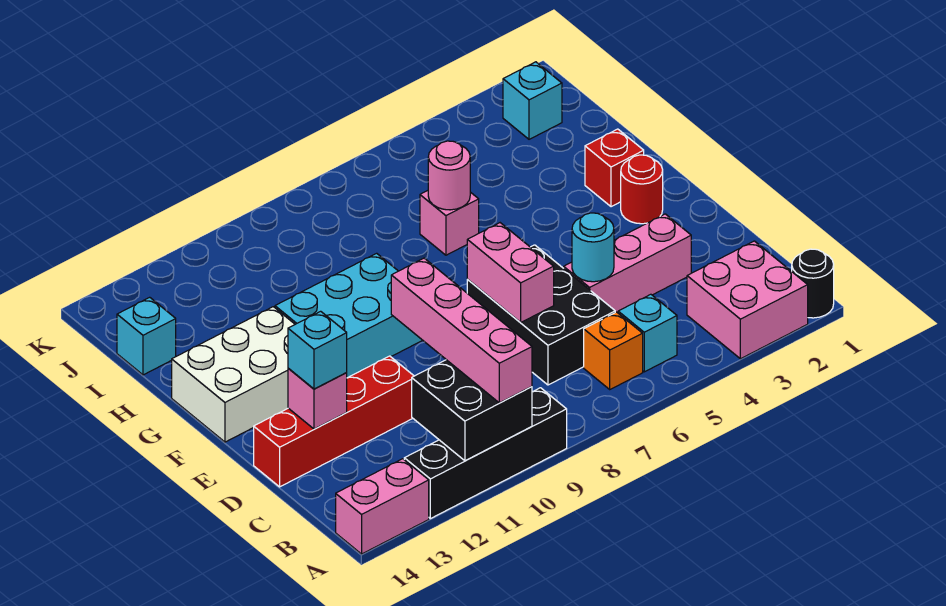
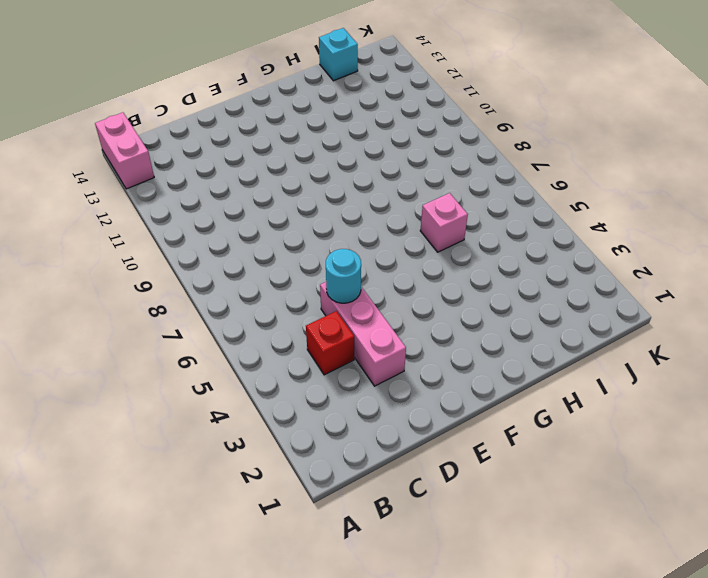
red brick C4 level 1 -> red brick G2 level 1
none -> black round brick A1 level 1
none -> pink brick A2:B3 level 1
none -> black brick A9:A12 level 1

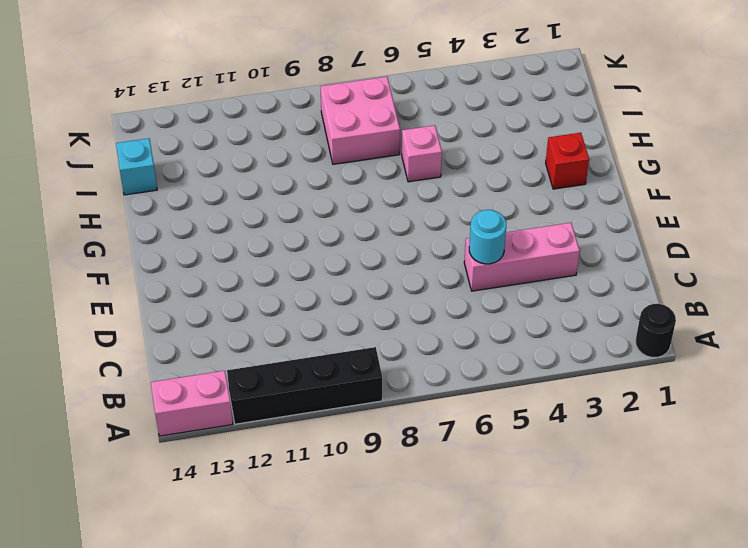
pink brick I7:J8 level 1 -> pink brick A2:B3 level 1
none -> cyan brick B5 level 1
none -> orange brick B6 level 1
none -> black brick C6:E7 level 1

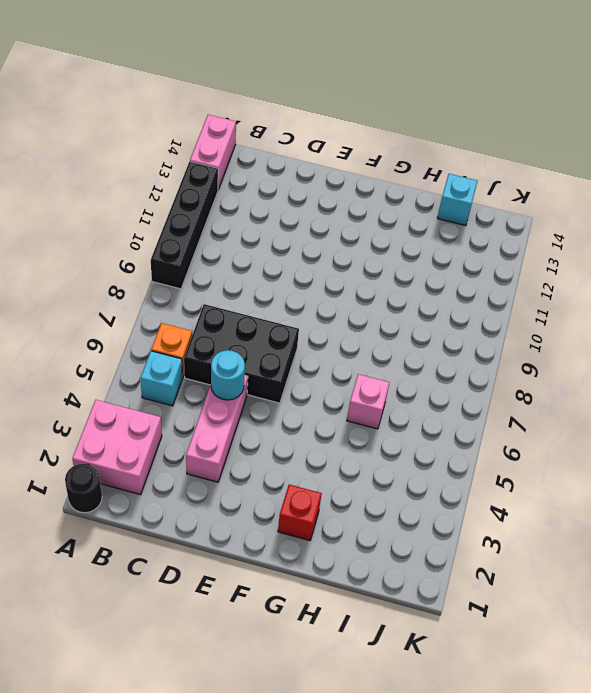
none -> red brick D11:D14 level 1
none -> red round brick F2 level 1
none -> cyan brick F9:G11 level 1

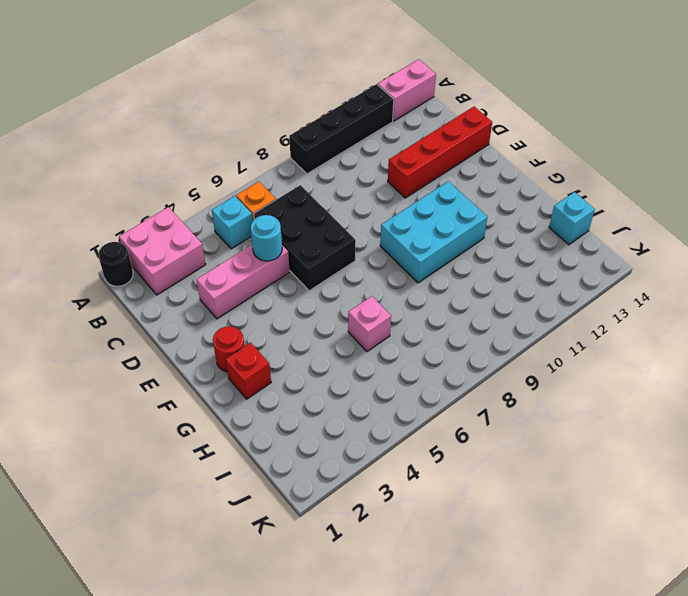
none -> white brick F12:G14 level 1
none -> cyan brick J2 level 1
none -> black brick A10:B11 level 2

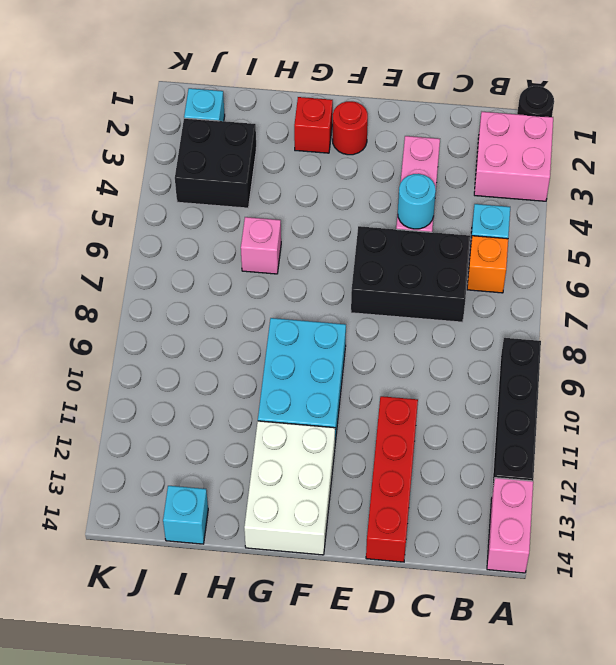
black brick I3:J4 level 1 -> black brick A10:B11 level 2
none -> pink brick D7:E7 level 2
none -> pink brick D13 level 2
none -> pink round brick H6 level 2

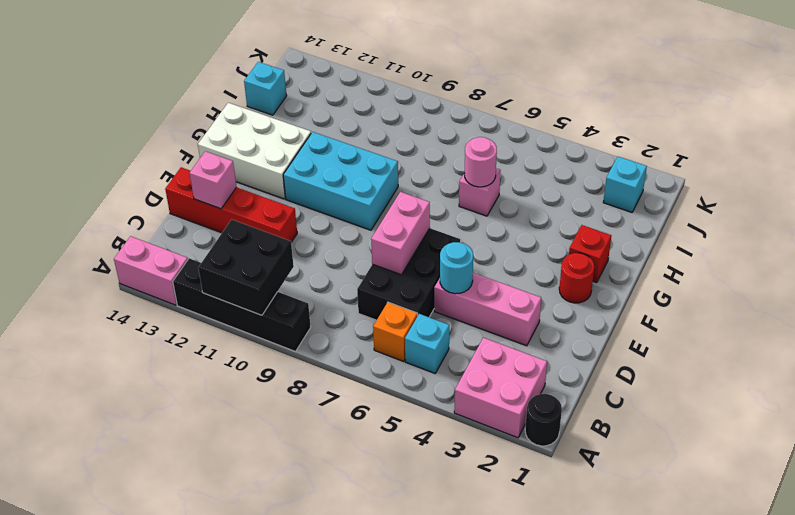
none -> pink brick A10:D10 level 3
none -> cyan brick D13 level 3

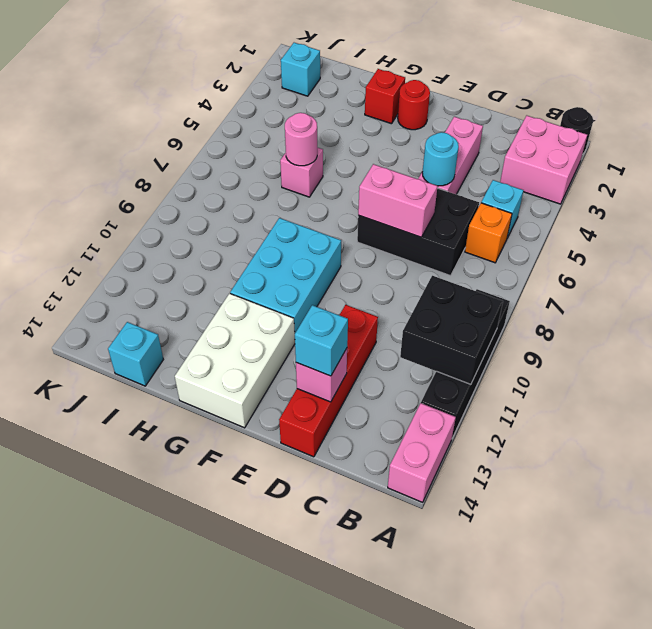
none -> pink brick A10:D10 level 3

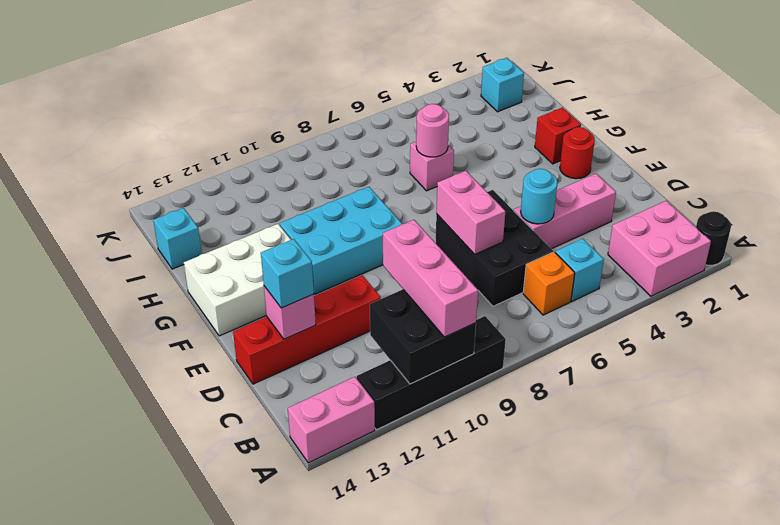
pink brick A10:C10 level 3 -> pink brick A10:D10 level 3

